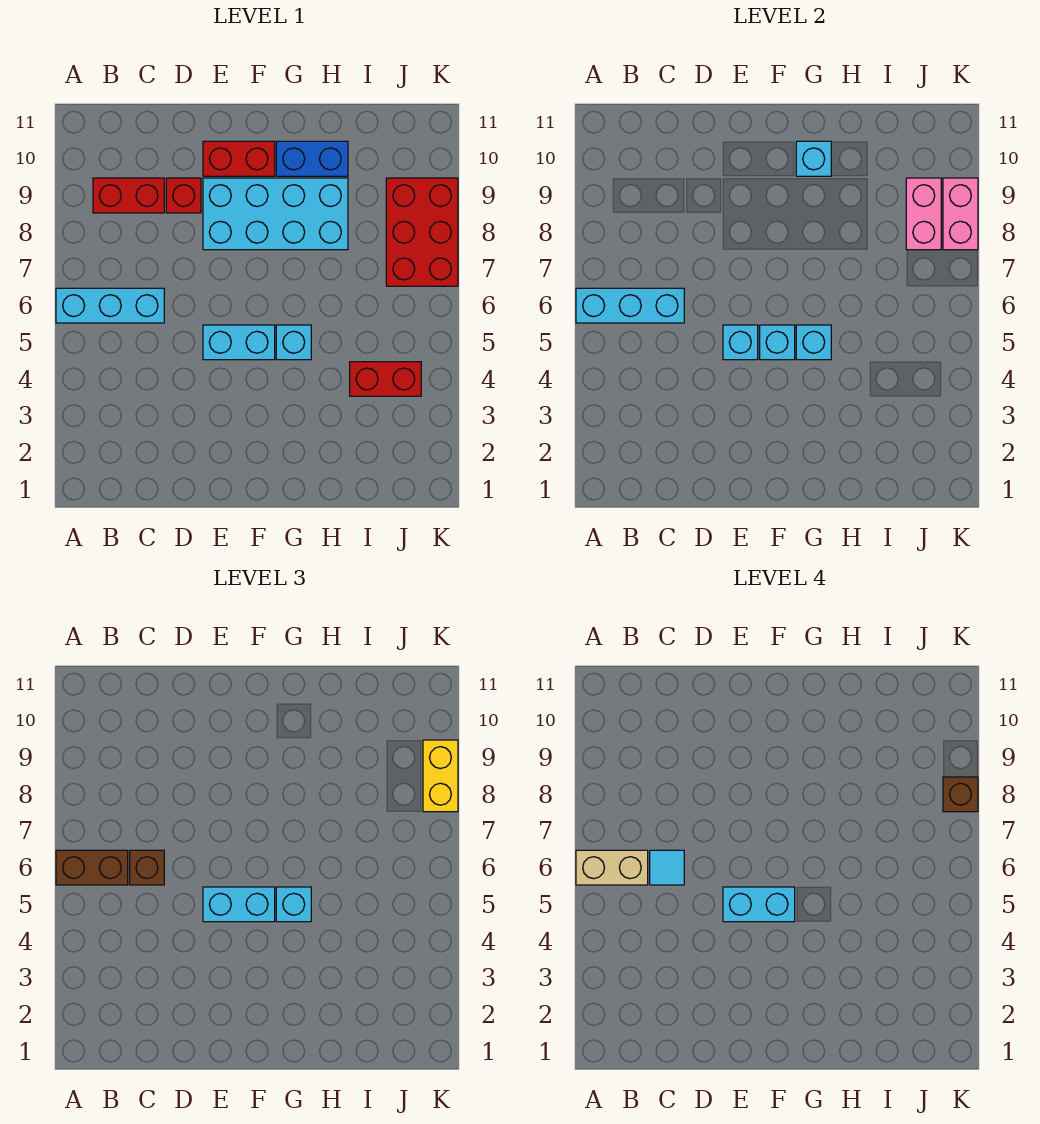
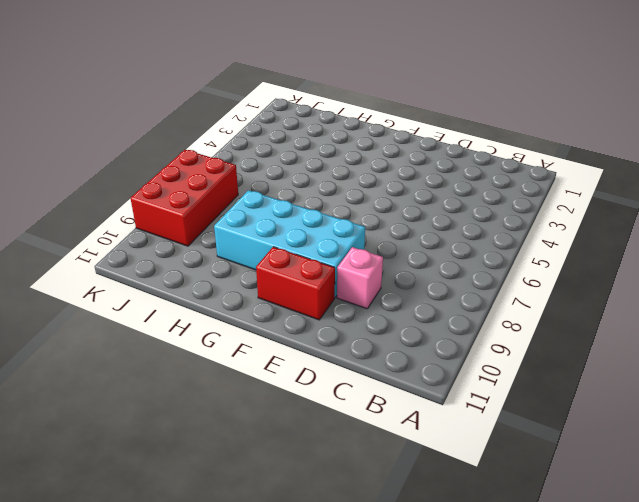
pink brick D9 level 1 -> red brick D9 level 1
none -> cyan brick A6:C6 level 1
none -> red brick B9:C9 level 1
none -> cyan brick E5:F5 level 1

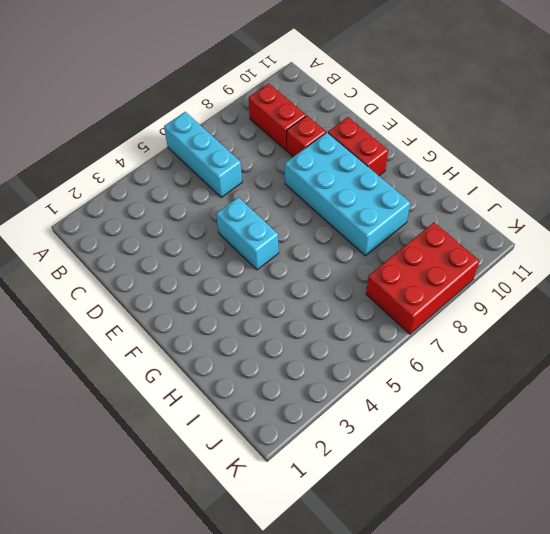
none -> cyan brick G5 level 1
none -> blue brick G10:H10 level 1
none -> red brick I4:J4 level 1

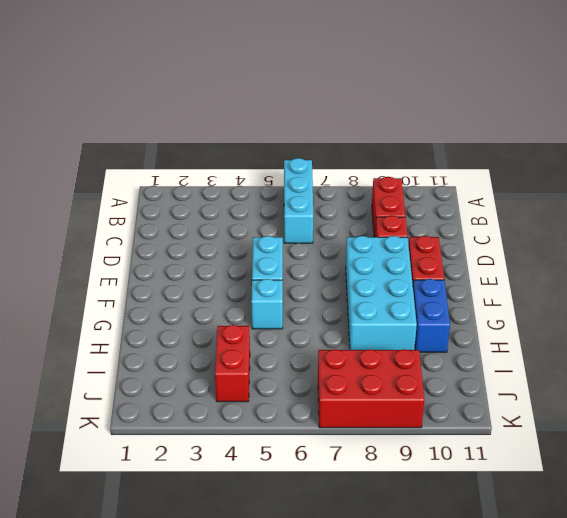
none -> cyan brick A6:C6 level 2
none -> cyan brick E5 level 2
none -> cyan brick F5 level 2

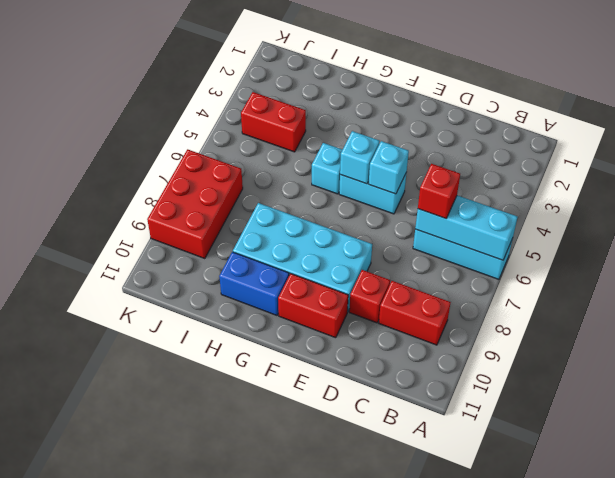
red brick C6 level 3 -> brown brick C6 level 3
none -> cyan brick G5 level 2
none -> cyan brick G10 level 2
none -> pink brick J8:J9 level 2

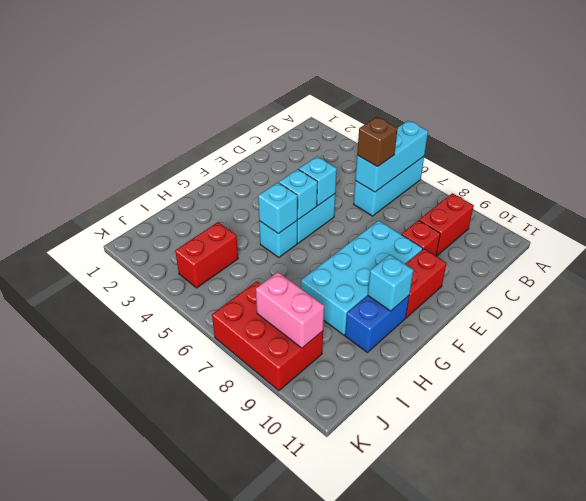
none -> pink brick K8:K9 level 2
none -> brown brick A6:B6 level 3
none -> cyan brick E5:F5 level 3

